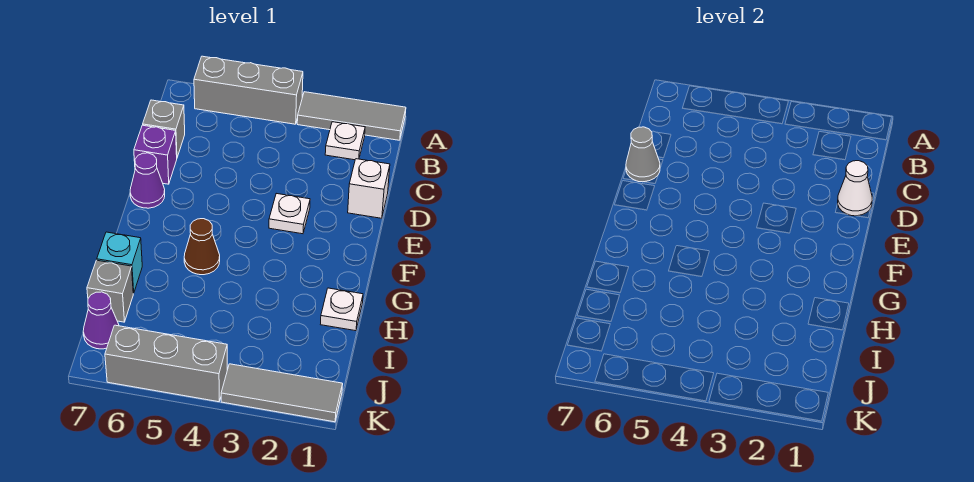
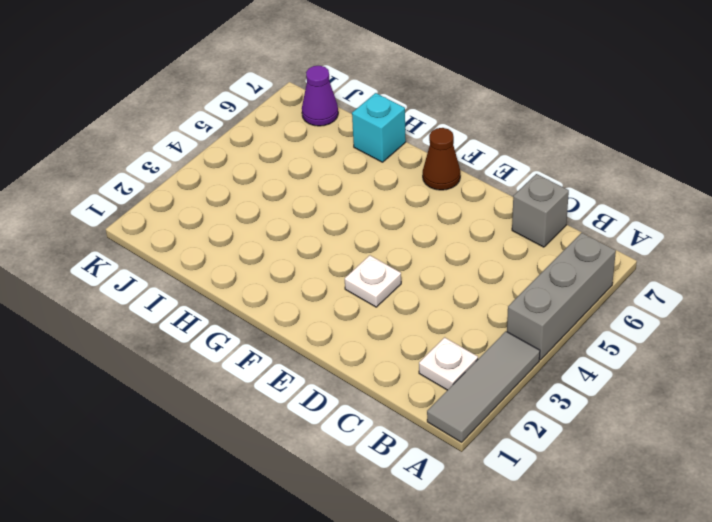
brown cone F7 level 1 -> brown cone G5 level 1
none -> white brick D1 level 1
none -> purple brick D7 level 1
none -> purple cone E7 level 1

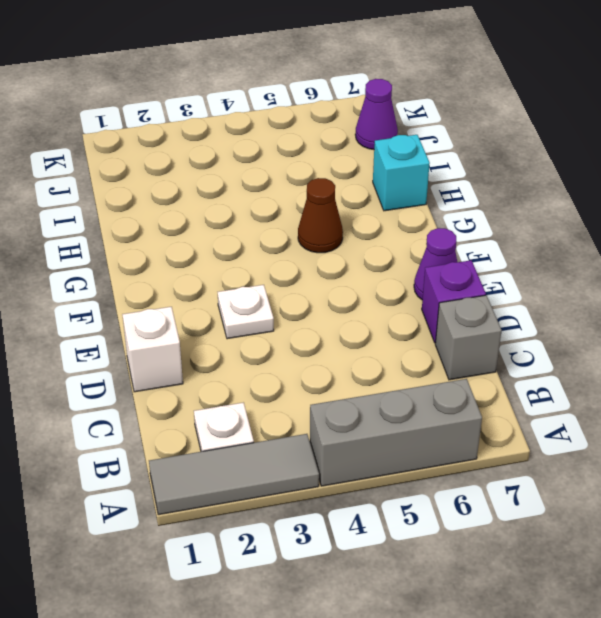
none -> white plate H1 level 1
none -> grey brick I7 level 1
none -> grey tile K1:K3 level 1

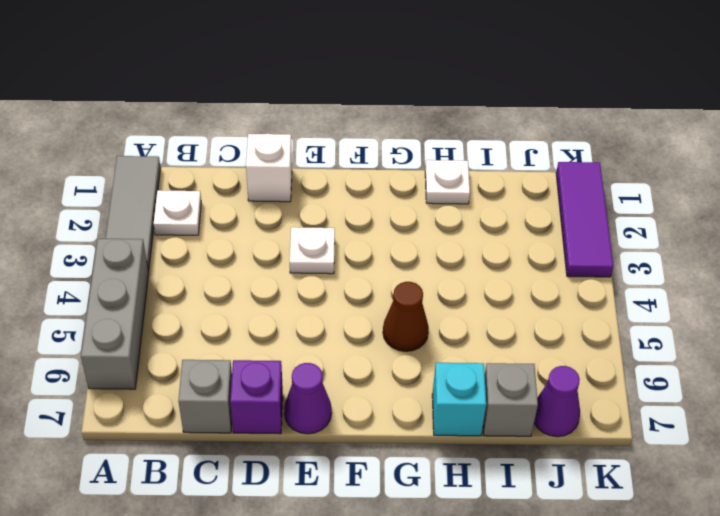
purple tile K1:K3 level 1 -> grey tile K1:K3 level 1
none -> grey brick K4:K6 level 1
none -> white cone D1 level 2
none -> grey cone D7 level 2

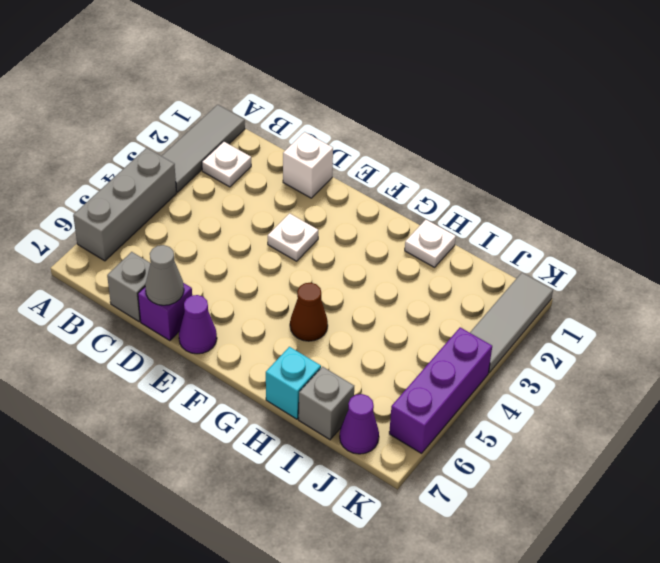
purple brick K4:K6 level 1 -> grey brick K4:K6 level 1
none -> white cone D1 level 2

